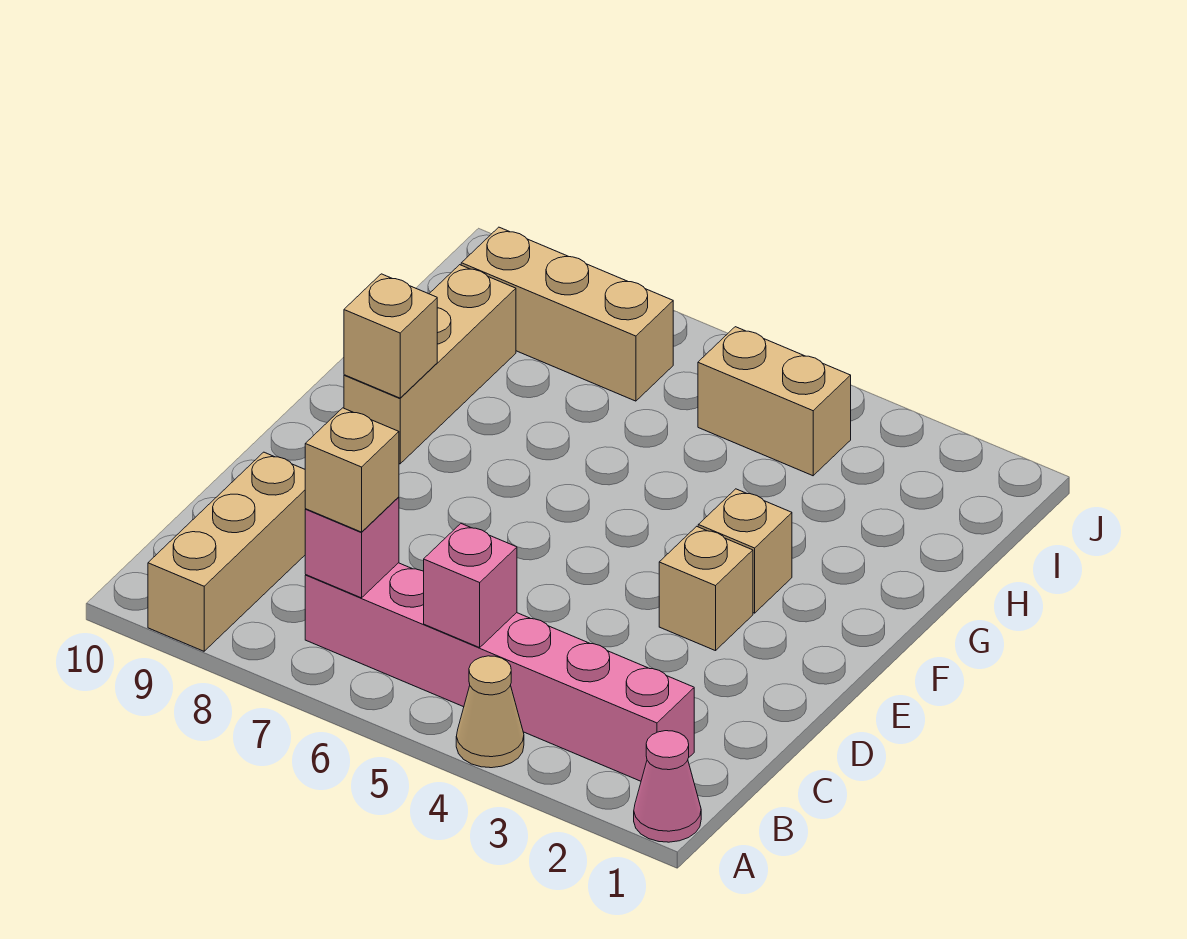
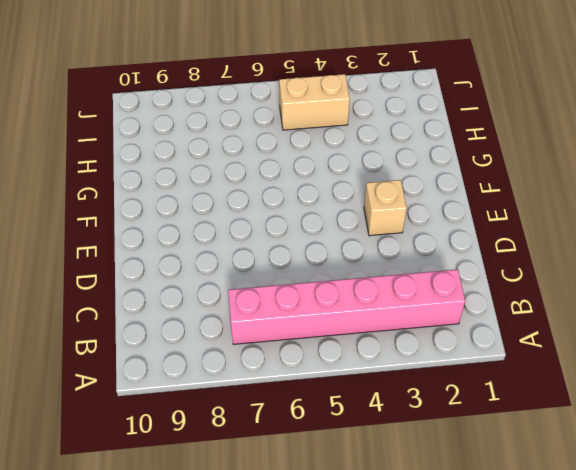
none -> pink cone A1 level 1
none -> tan cone A4 level 1
none -> tan brick A9:C9 level 1

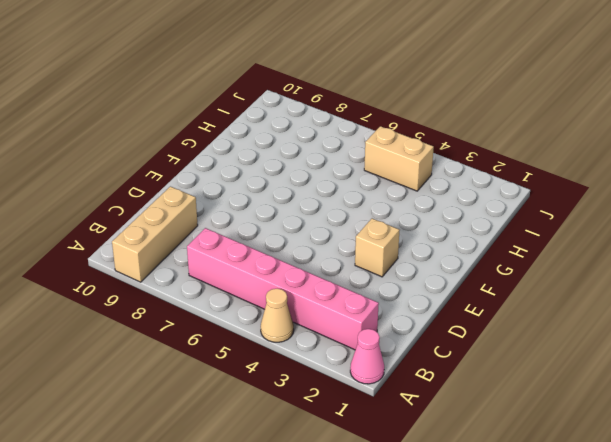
none -> tan brick F3 level 1
none -> tan brick F9:H9 level 1
none -> tan brick I7:I9 level 1

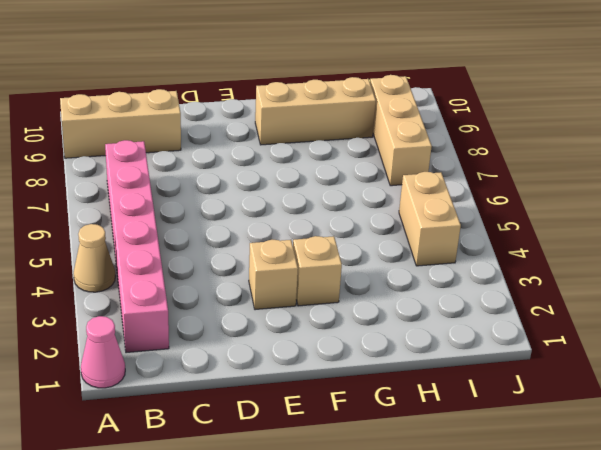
none -> pink brick B5 level 2
none -> pink brick B7 level 2
none -> tan brick F9 level 2

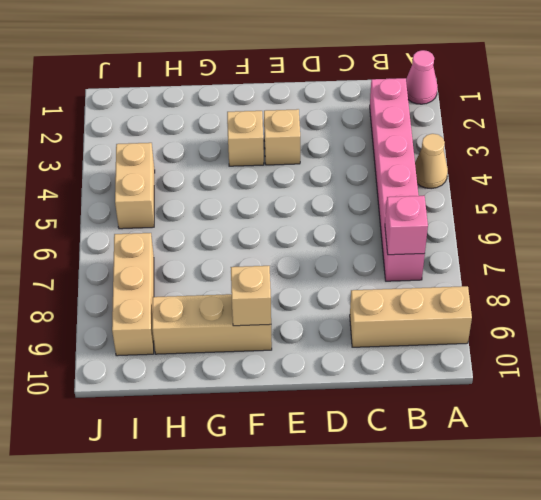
none -> pink brick B5 level 2
none -> tan brick B7 level 3

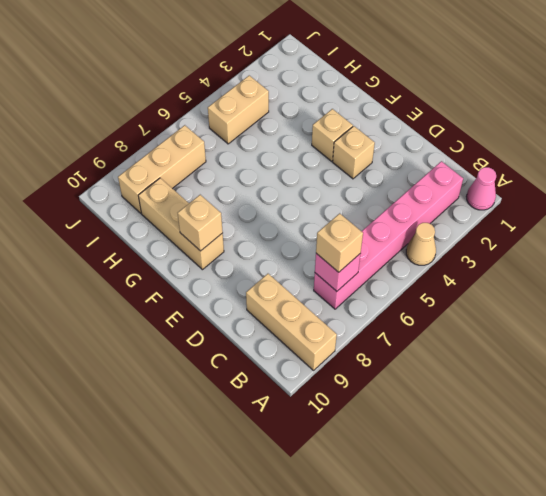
none -> pink brick B5 level 2

